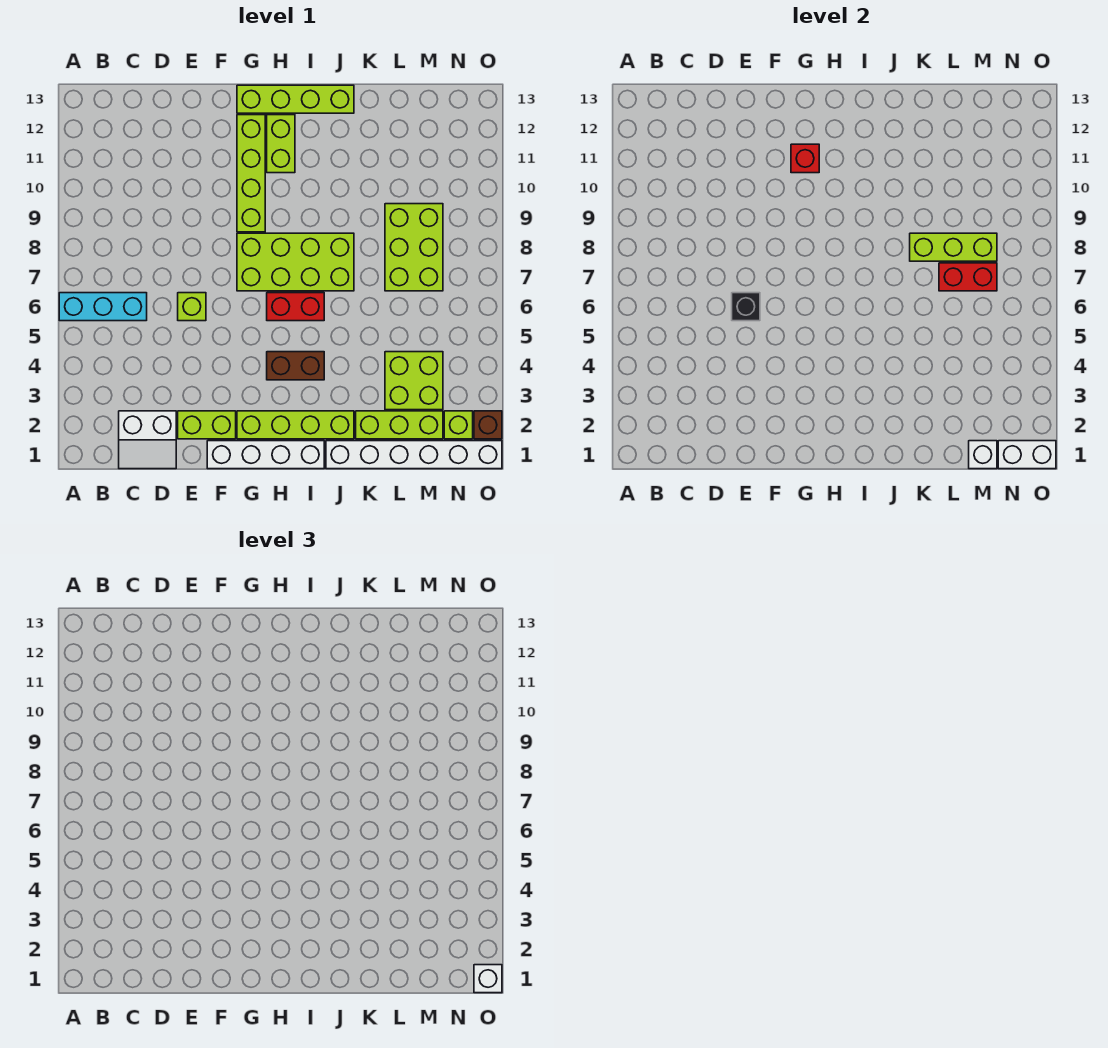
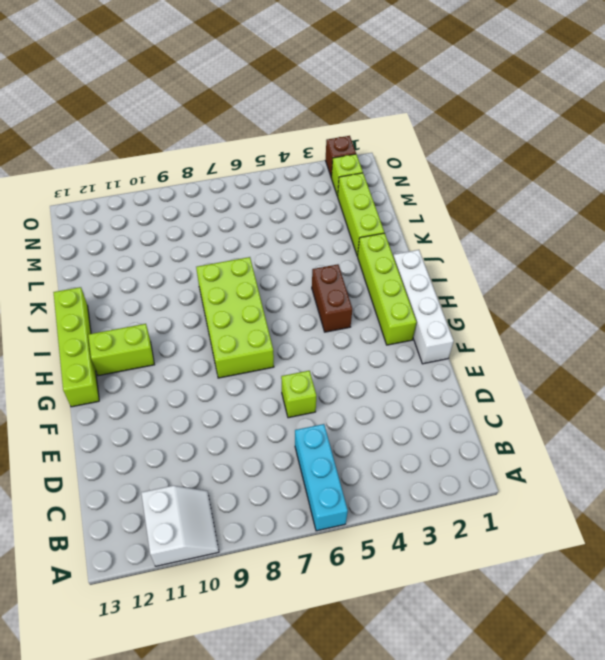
white slope A10:B11 level 1 top 11 -> white slope C1:D2 level 1 top 2
none -> lime brick E2:F2 level 1
none -> lime brick G9:G12 level 1
none -> red brick H6:I6 level 1

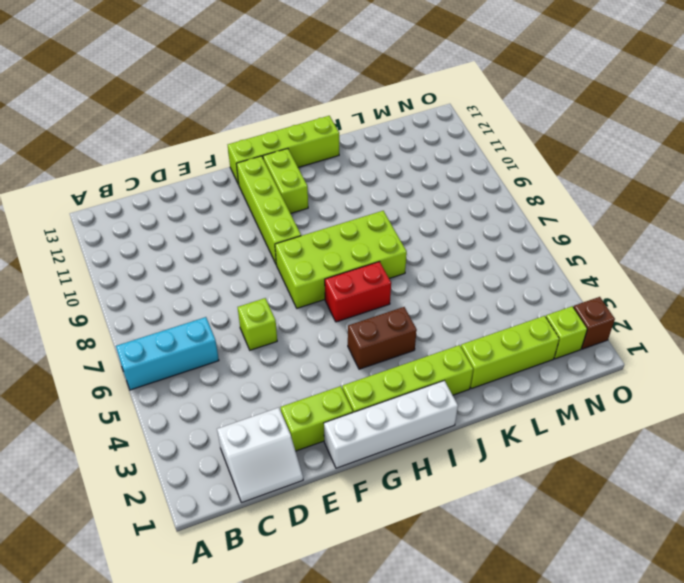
none -> white brick J1:O1 level 1
none -> lime brick L3:M4 level 1
none -> lime brick L7:M9 level 1

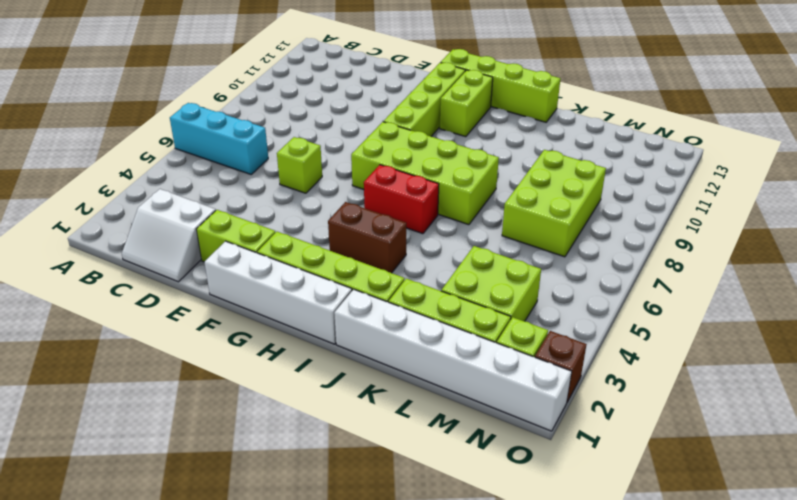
none -> black brick E6 level 2
none -> red brick G11 level 2
none -> lime brick K8:M8 level 2

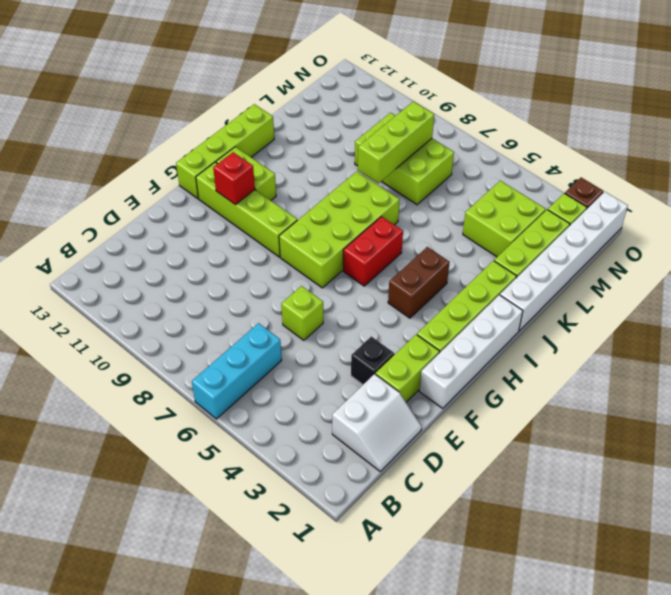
black brick E3 level 1 -> black brick E6 level 2
none -> red brick L7:M7 level 2
none -> white brick M1 level 2
none -> white brick N1:O1 level 2

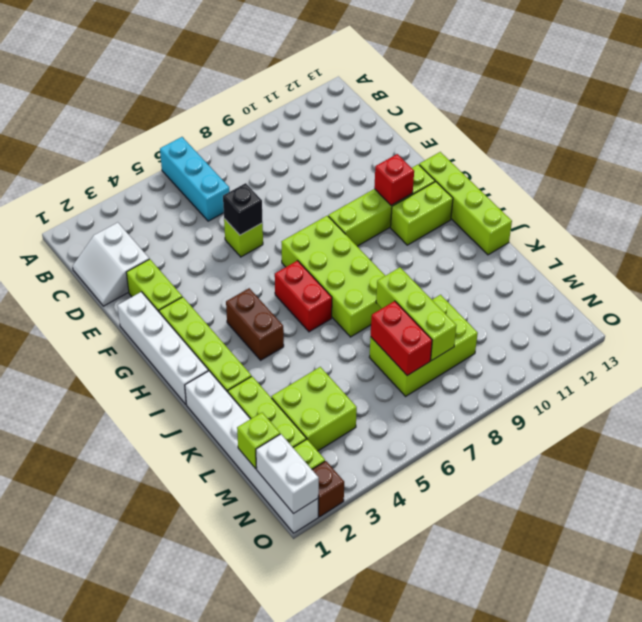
lime brick M1 level 2 -> white brick M1 level 2
none -> white brick O1 level 3

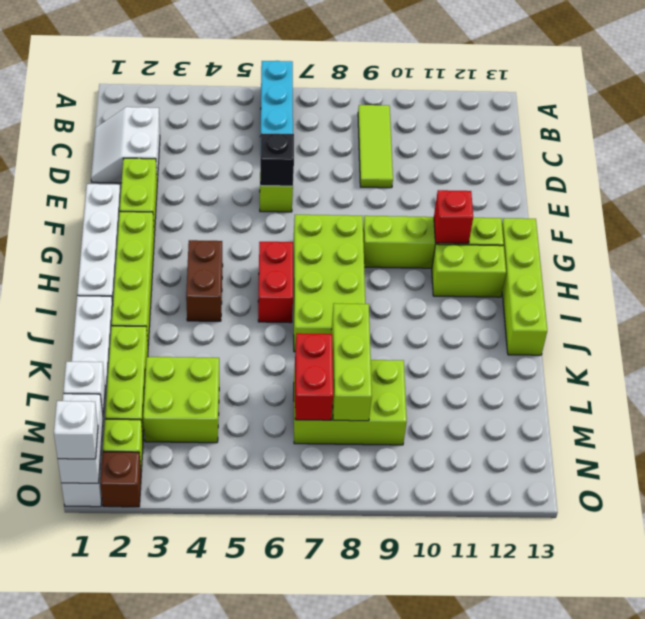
lime tile B9:D9 level 1 -> none

